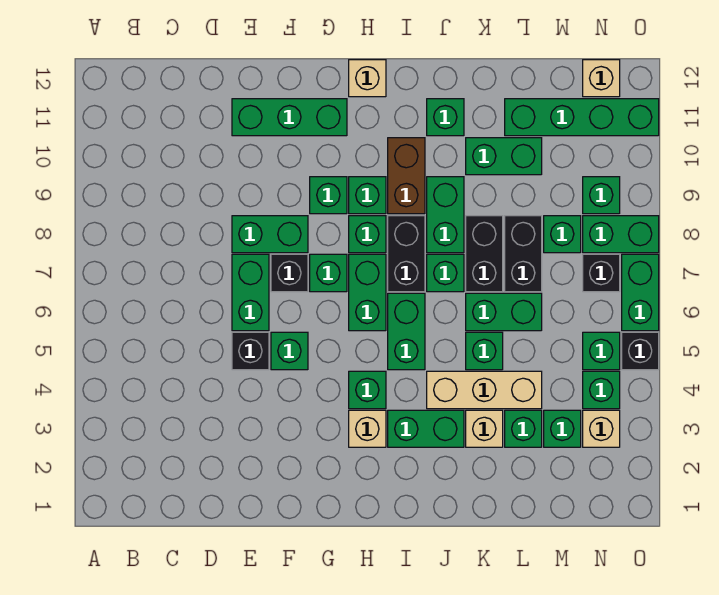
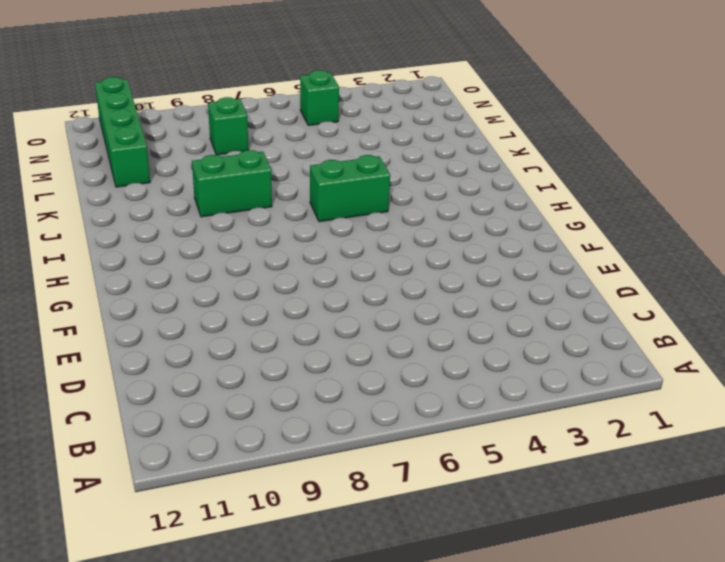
none -> black brick E5 level 1
none -> green brick E6:E7 level 1
none -> green brick E8:F8 level 1
none -> green brick E11:G11 level 1

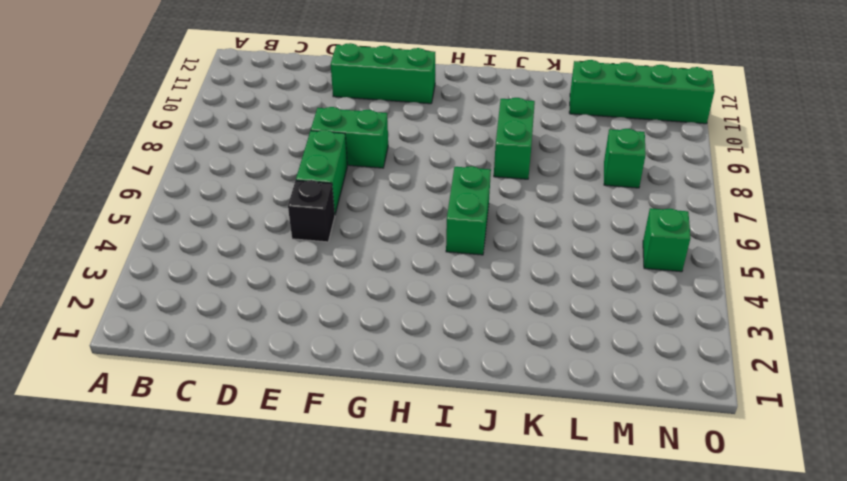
none -> green brick F5 level 1
none -> black brick F7 level 1
none -> green brick G7 level 1
none -> green brick G9 level 1

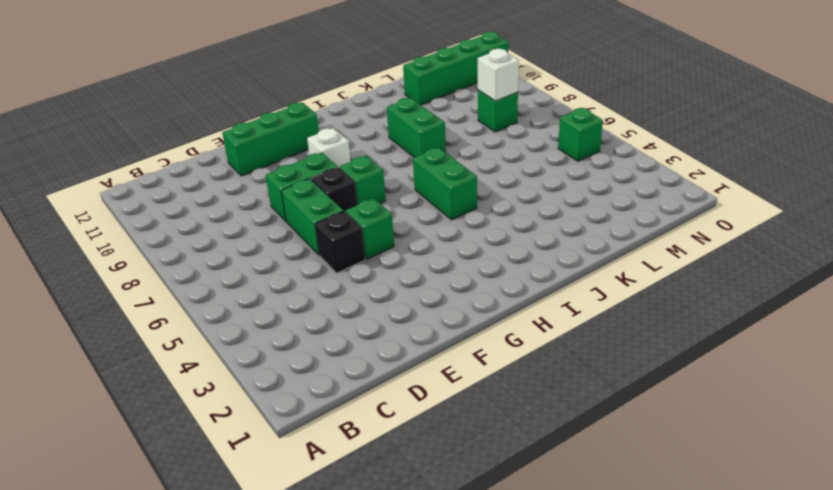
white brick G9 level 1 -> green brick G9 level 1
white brick M8 level 2 -> none
none -> tan brick H3 level 1
none -> green brick H4 level 1
none -> green brick H6:H7 level 1
none -> green brick H8 level 1

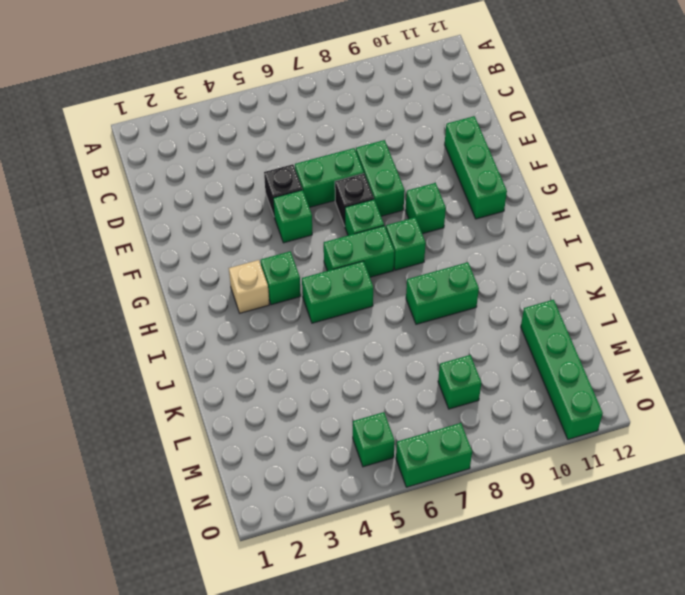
none -> green brick H9 level 1
none -> tan brick H12 level 1
none -> green brick I3:J3 level 1
none -> black brick I7:I8 level 1

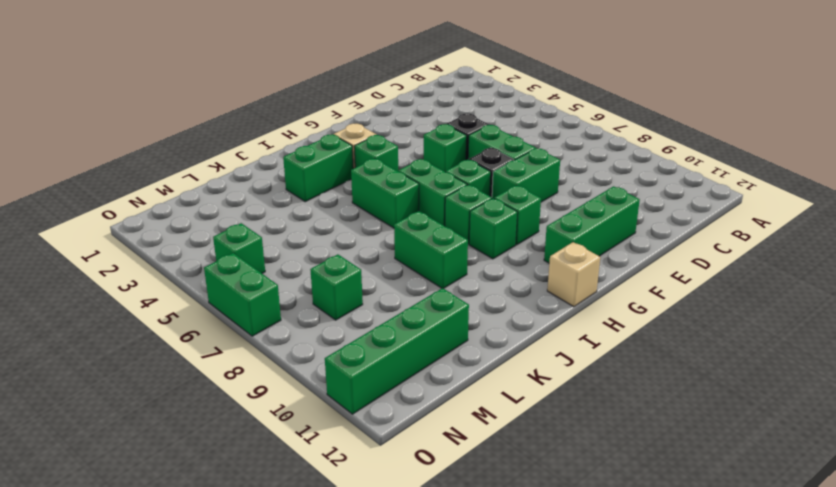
none -> black brick I7:I8 level 1
none -> brown brick I9:I10 level 1
none -> tan brick J4:L4 level 1
none -> green brick J7 level 1

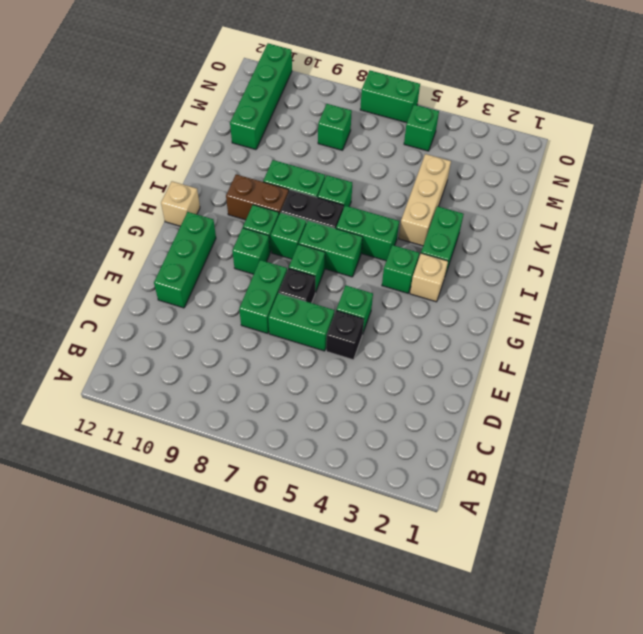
none -> green brick J11 level 1
none -> tan brick K3 level 1
none -> green brick K5 level 1
none -> green brick K6:L6 level 1

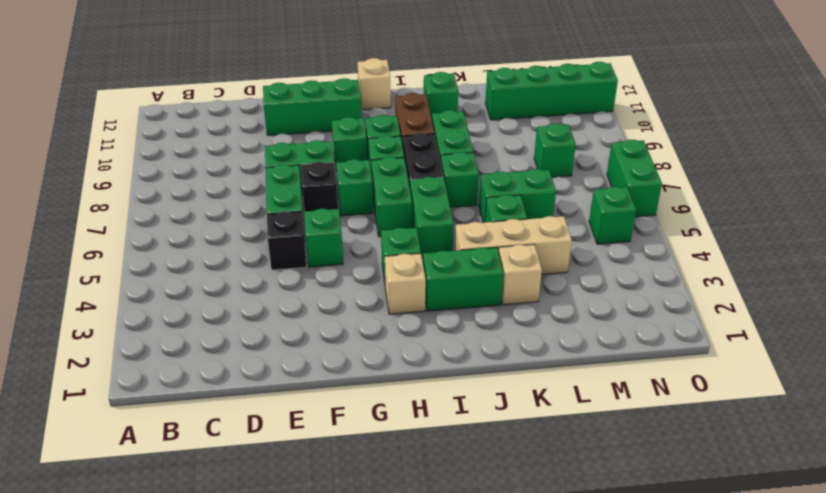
none -> black brick K7:K8 level 1
none -> green brick K10:L10 level 1
none -> green brick L3 level 1
none -> black brick L7:L8 level 1

